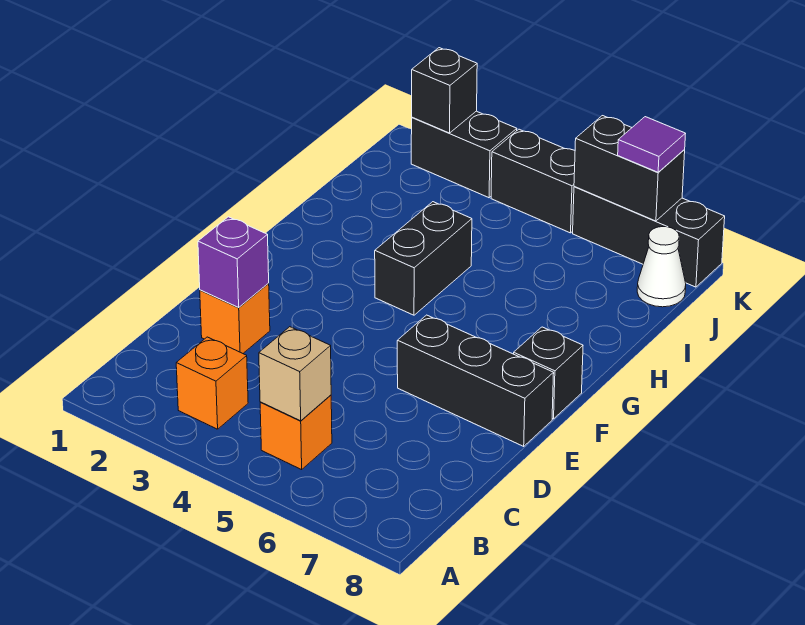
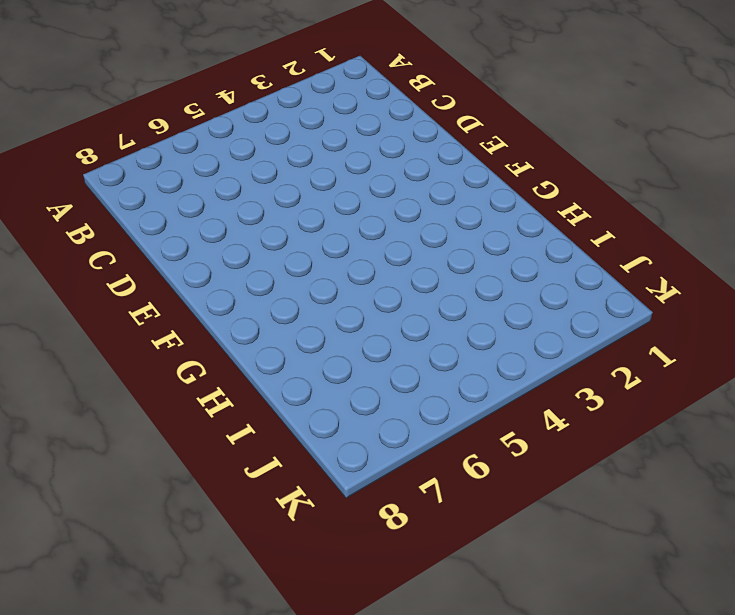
none -> orange brick B3 level 1
none -> orange brick B5 level 1
none -> orange brick D2 level 1

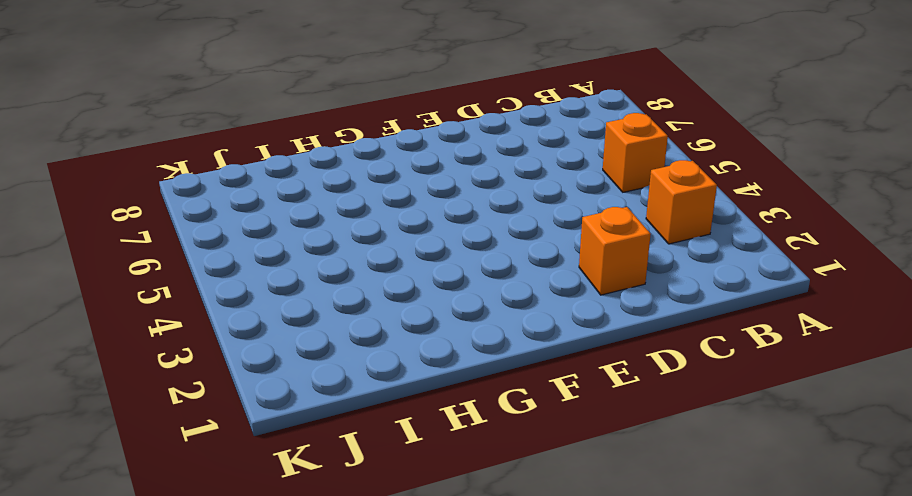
none -> black brick E6:E8 level 1
none -> black brick F8 level 1
none -> black brick G4:H4 level 1

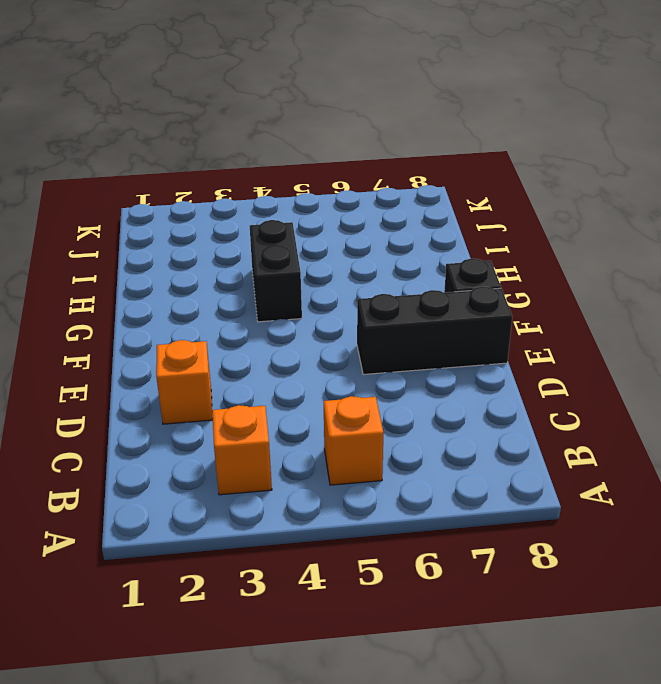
none -> white cone J8 level 1
none -> black brick K2:K3 level 1
none -> black brick K4:K5 level 1

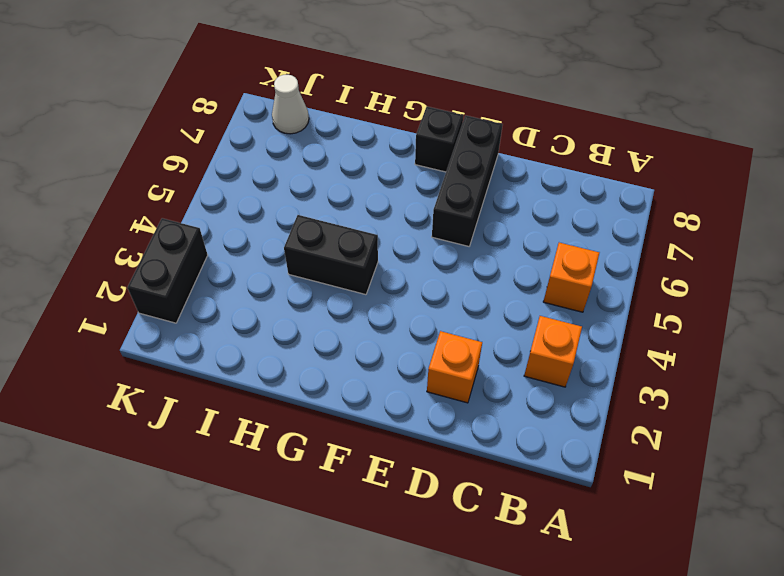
none -> black brick K4:K5 level 1
none -> black brick K6:K8 level 1
none -> tan brick B5 level 2

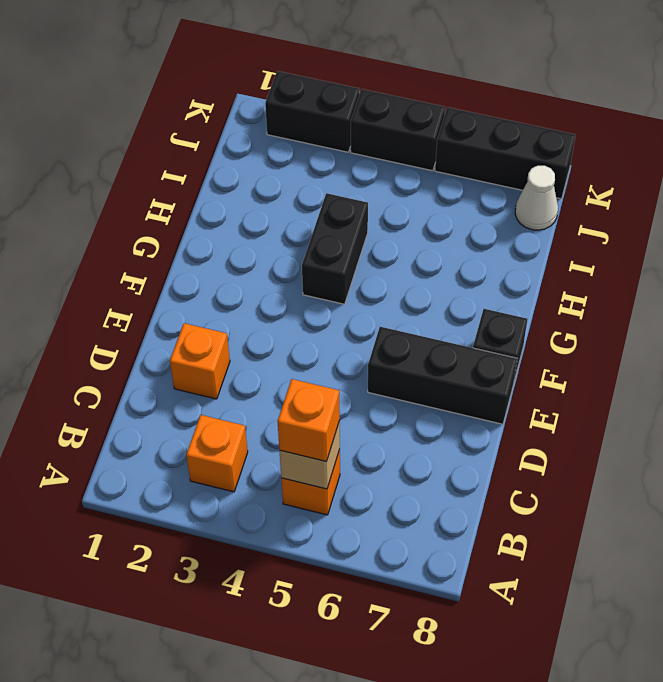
orange brick B5 level 3 -> none
none -> purple brick D2 level 2
none -> black brick K2 level 2
none -> black brick K6:K7 level 2

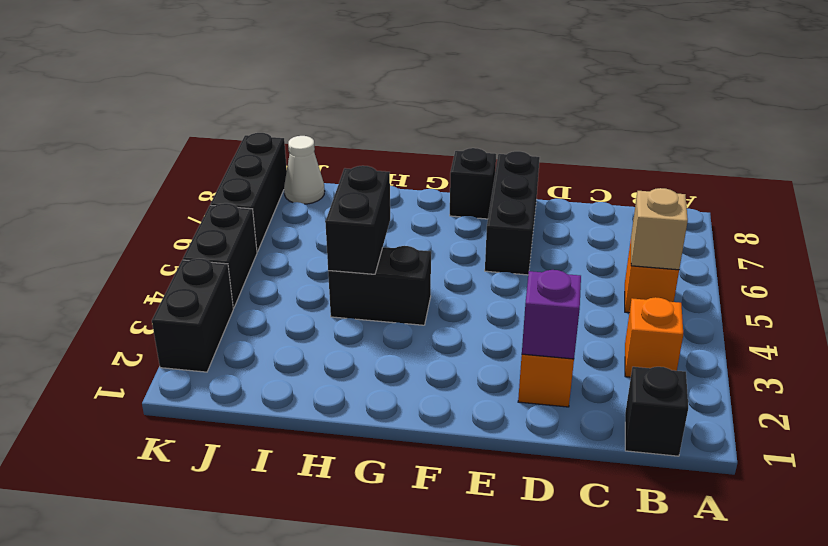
black brick B1 level 1 -> black brick K2 level 2
black brick H4:H5 level 2 -> black brick K6:K7 level 2
none -> purple tile K7 level 3

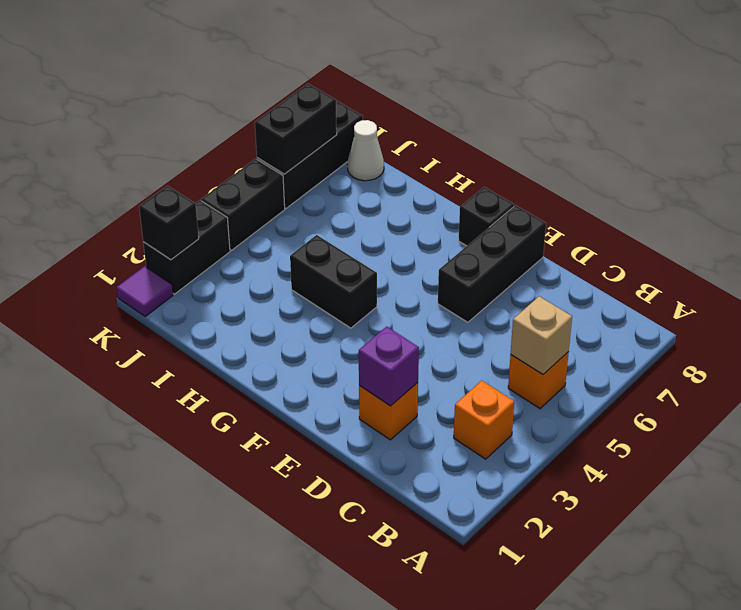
purple tile K1 level 1 -> purple tile K7 level 3

